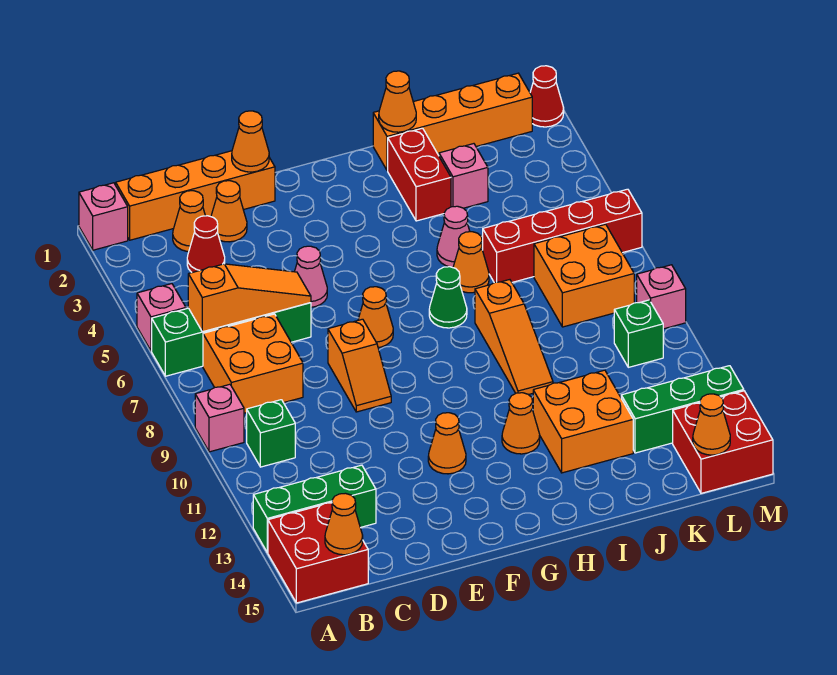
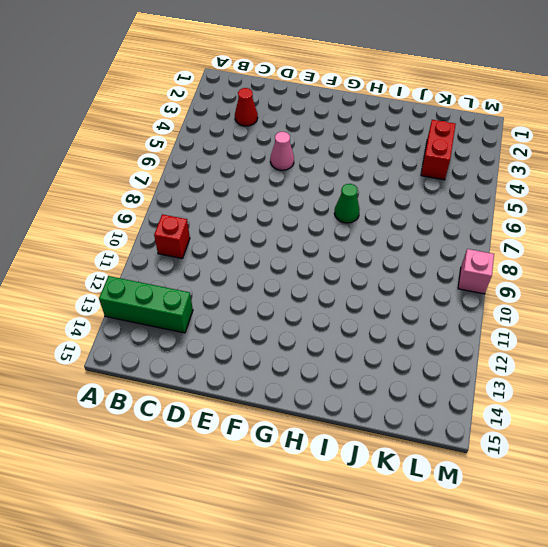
red brick B10 level 1 -> green brick B10 level 1
red brick K3:K4 level 1 -> red brick I2:I3 level 1
none -> pink brick A1 level 1
none -> pink brick A5 level 1
none -> green brick A6:D6 level 1
none -> pink brick A9 level 1

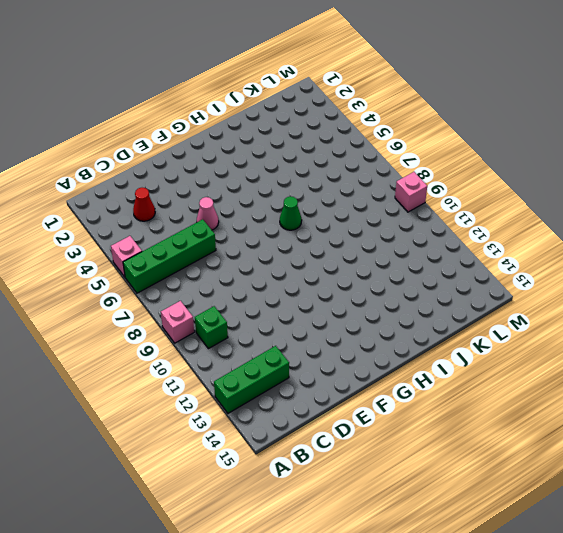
none -> pink brick A1 level 1
none -> red brick A14:B15 level 1
none -> orange brick B1:E1 level 1
none -> orange brick B7:C8 level 1

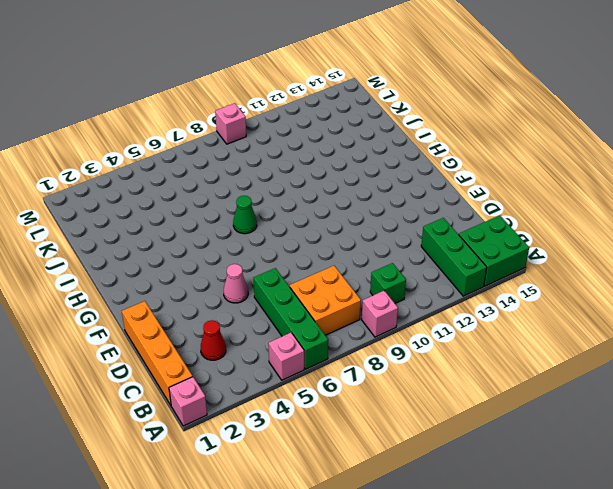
green brick A14:B15 level 1 -> red brick A14:B15 level 1
none -> orange cone C2 level 1
none -> orange cone D2 level 1
none -> orange slope E8:E9 level 1 top 8
none -> orange cone F7 level 1

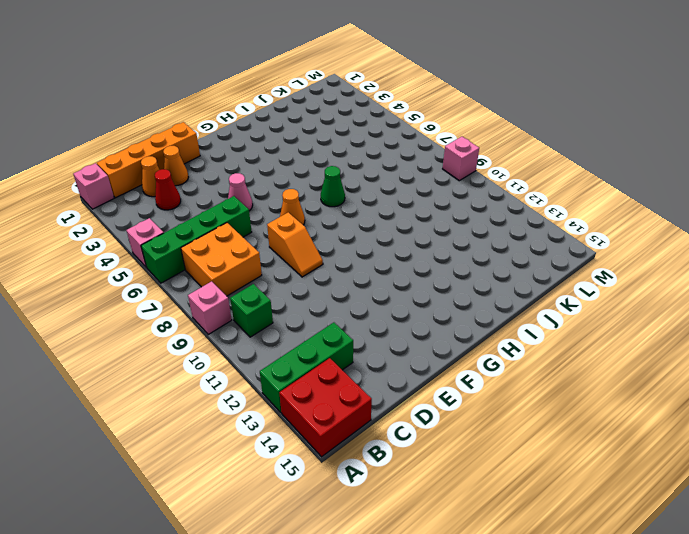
none -> orange cone F12 level 1
none -> orange cone H12 level 1
none -> orange brick I1:L1 level 1
none -> red brick I2:I3 level 1

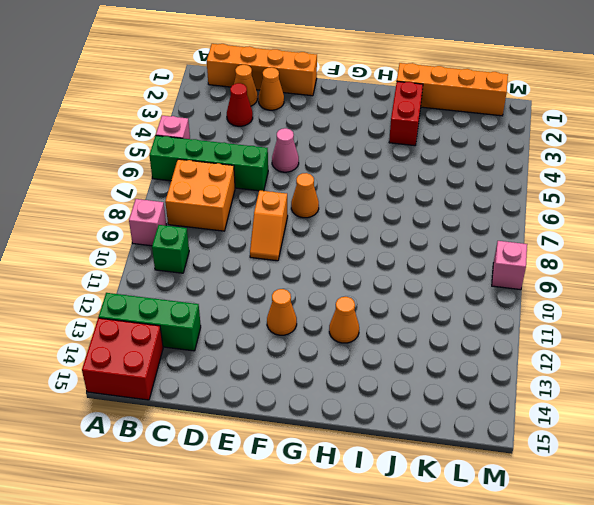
none -> pink brick A1 level 1
none -> green cone H7 level 1
none -> pink cone I5 level 1
none -> orange cone I6 level 1

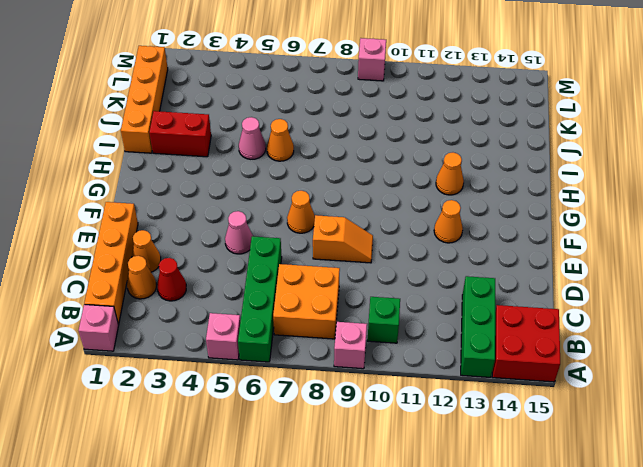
none -> green cone H7 level 1
none -> orange slope I8:I10 level 1 top 8
none -> orange brick I12:J13 level 1
none -> pink brick J3 level 1

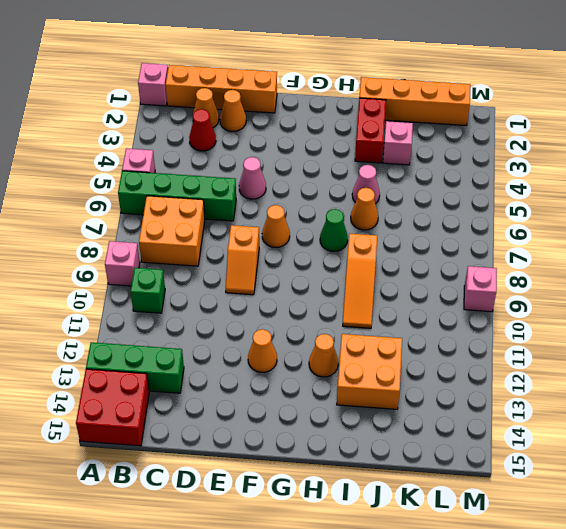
none -> red brick J6:M6 level 1
none -> orange brick K7:L8 level 1
none -> green brick K13:M13 level 1
none -> green brick L10 level 1

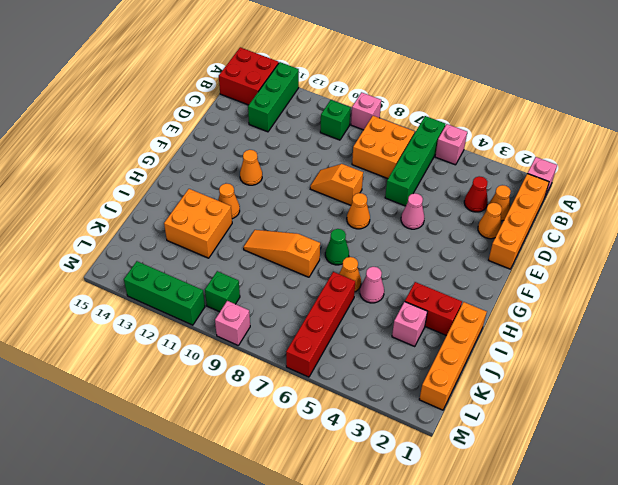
green brick M11:M13 level 1 -> green brick K13:M13 level 1
none -> orange brick K7:L8 level 1
none -> red brick L14:M15 level 1
none -> red cone M1 level 1
none -> orange slope B6:D6 level 2 top B

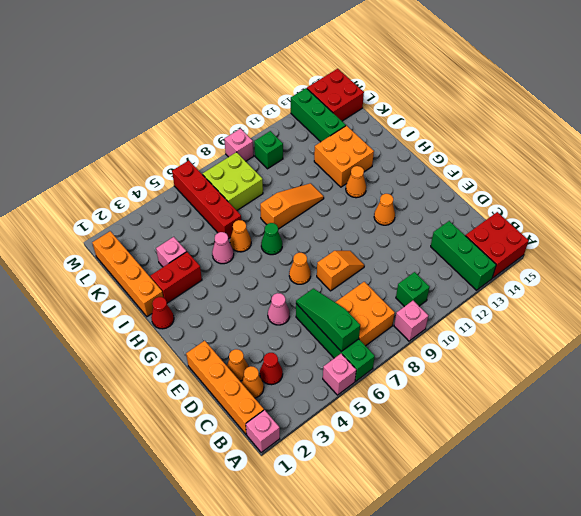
green slope B6:D6 level 2 top B -> orange slope B6:D6 level 2 top B
red cone H1 level 1 -> red cone M1 level 1
lime brick K7:L8 level 1 -> orange brick K7:L8 level 1
none -> orange cone B15 level 2
none -> orange cone E1 level 2
none -> orange cone I1 level 2
none -> orange cone L15 level 2

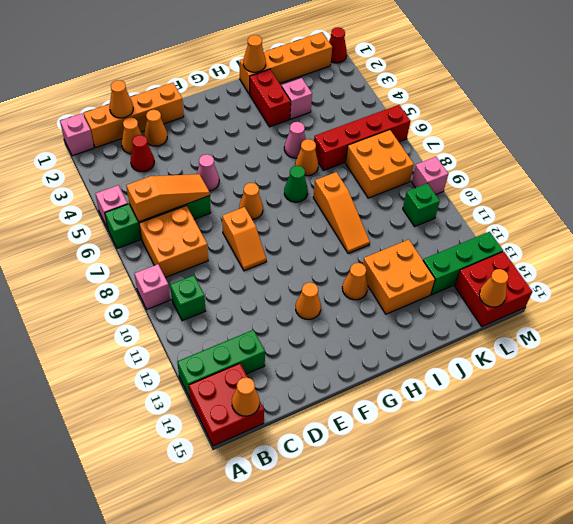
orange cone C1 level 2 -> orange cone E1 level 2

